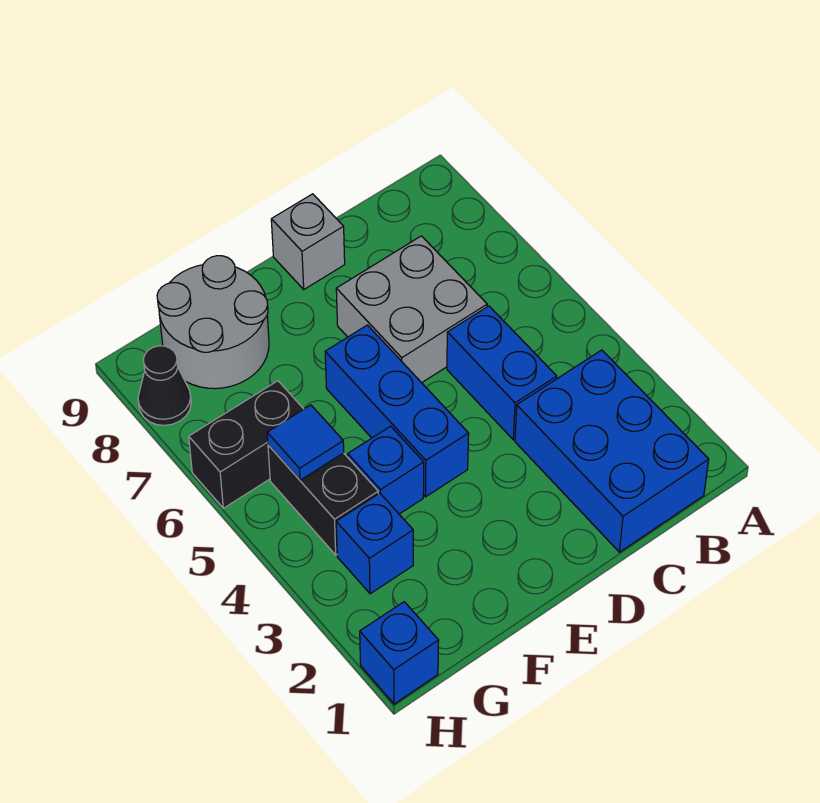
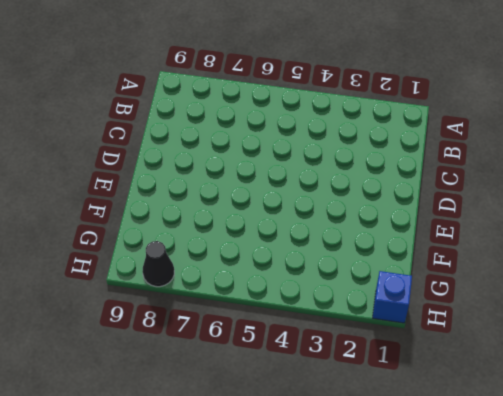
none -> blue brick B1:C3 level 1
none -> blue brick C4:C5 level 1
none -> grey brick C6:D7 level 1

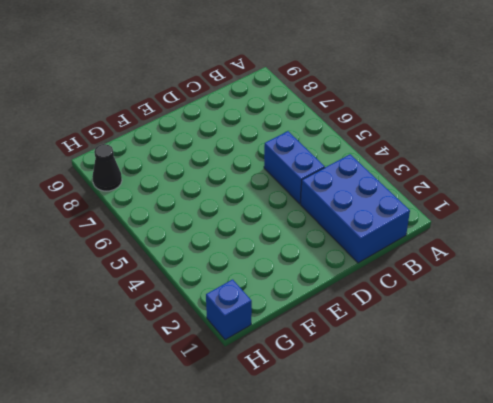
none -> grey brick C6:D7 level 1
none -> grey brick D9 level 1
none -> blue brick E4:E6 level 1

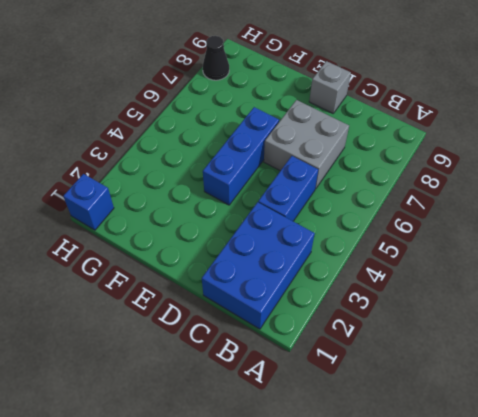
none -> blue brick F4 level 1
none -> grey round brick F8:G9 level 1
none -> blue brick G3 level 1

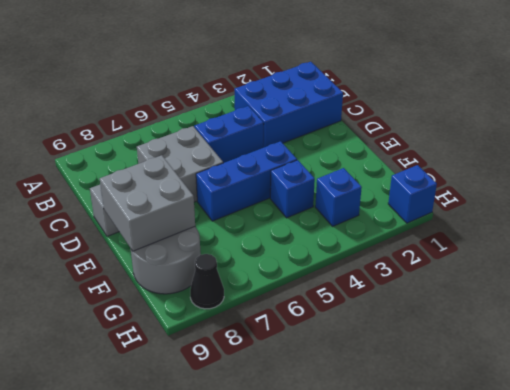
grey brick E8:F9 level 2 -> none
none -> black brick G4:G5 level 1
none -> black brick G6:H6 level 1
none -> blue tile G5 level 2

